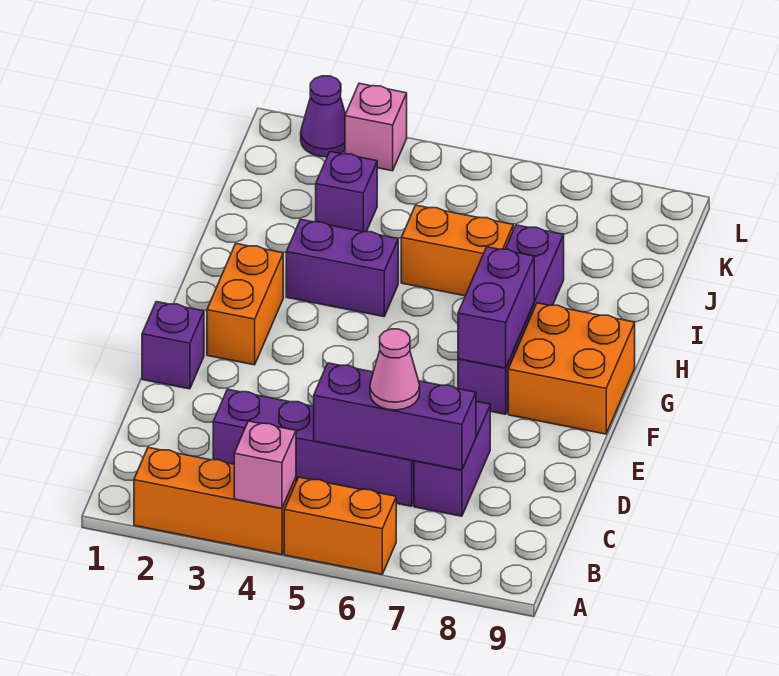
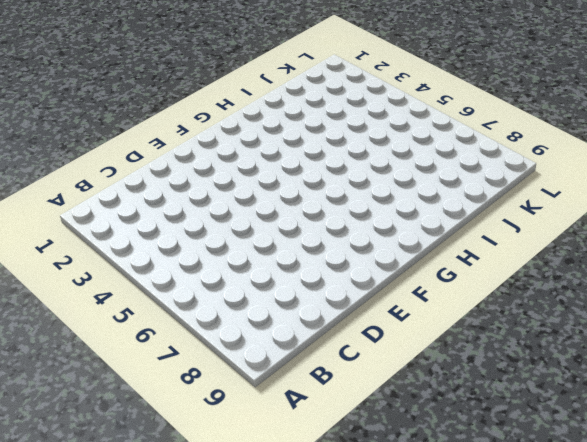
none -> orange brick A2:A4 level 1
none -> orange brick A5:A6 level 1
none -> purple brick C3:C6 level 1

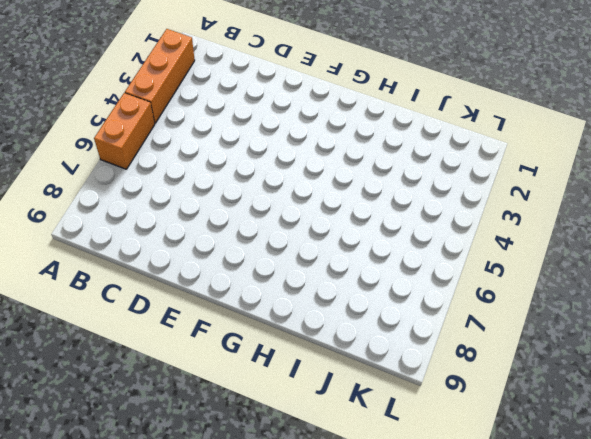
none -> purple brick C3:C6 level 1
none -> purple brick C7:D7 level 1
none -> purple brick E1 level 1

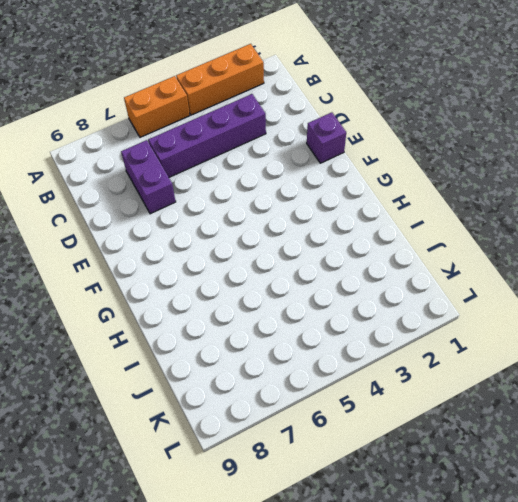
none -> orange brick F2:G2 level 1
none -> purple brick F7:I7 level 1
none -> orange brick F8:G9 level 1

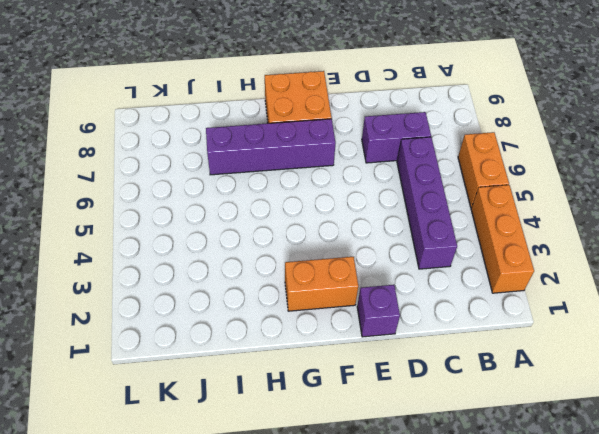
none -> purple brick H3:H4 level 1
none -> orange brick I5:I6 level 1
none -> purple brick J3 level 1

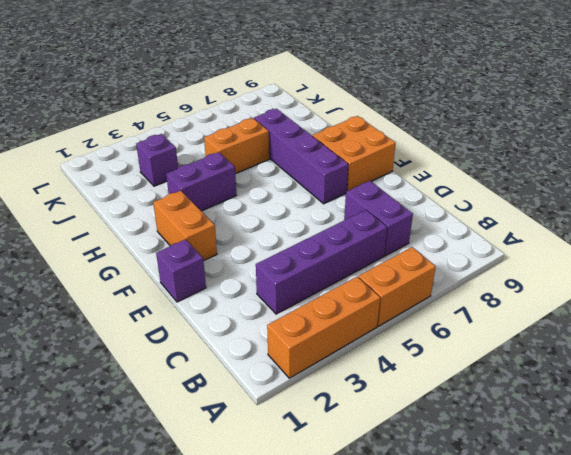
none -> purple cone L2 level 1
none -> pink brick L3 level 1
none -> pink brick A4 level 2

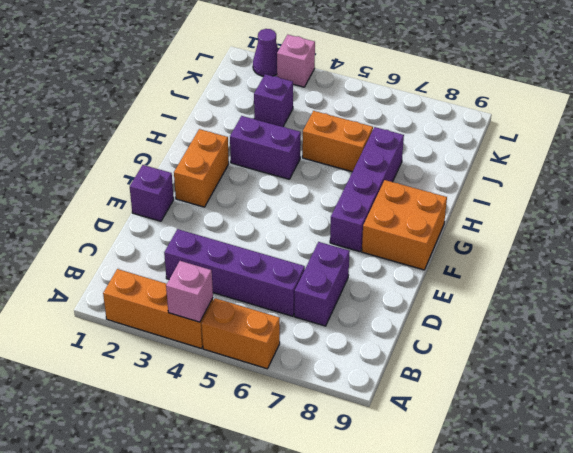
none -> purple brick C5:C7 level 2
none -> purple brick F7:G7 level 2
none -> pink cone C6 level 3

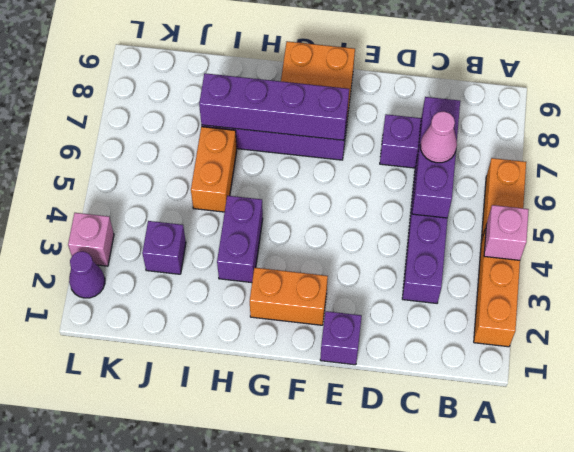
purple brick F7:I7 level 2 -> purple brick F7:G7 level 2

